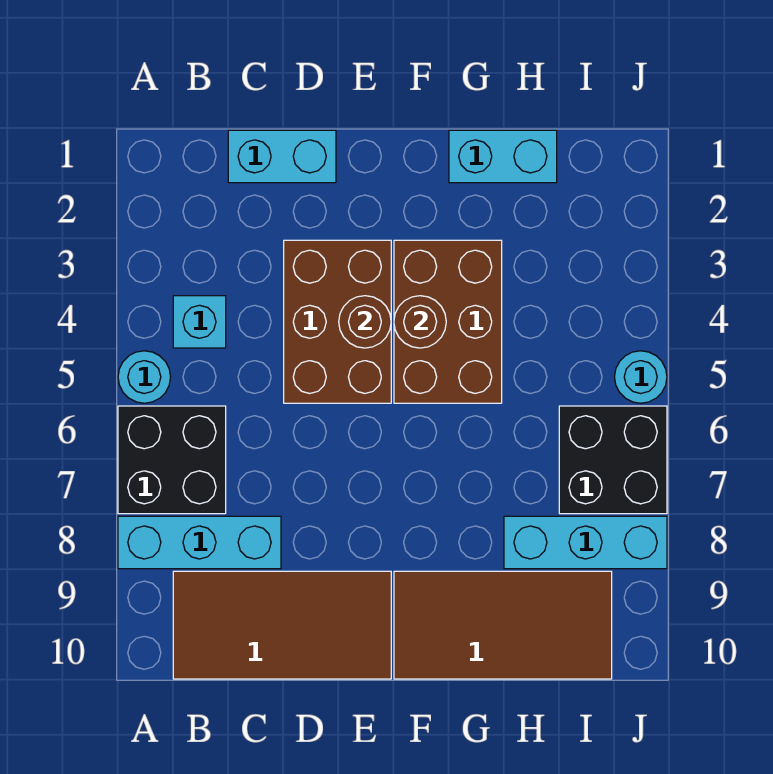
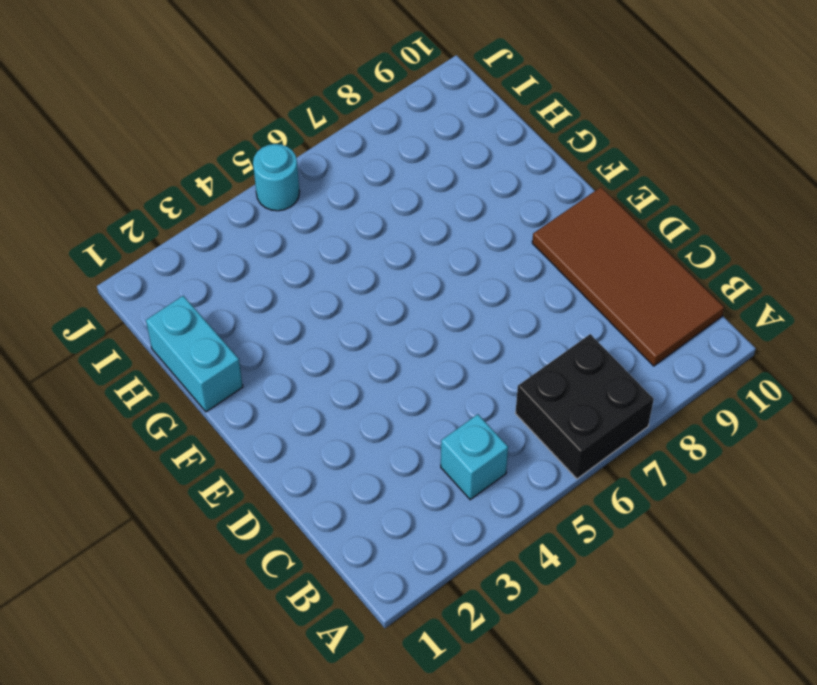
none -> cyan round brick A5 level 1
none -> cyan brick A8:C8 level 1
none -> cyan brick C1:D1 level 1

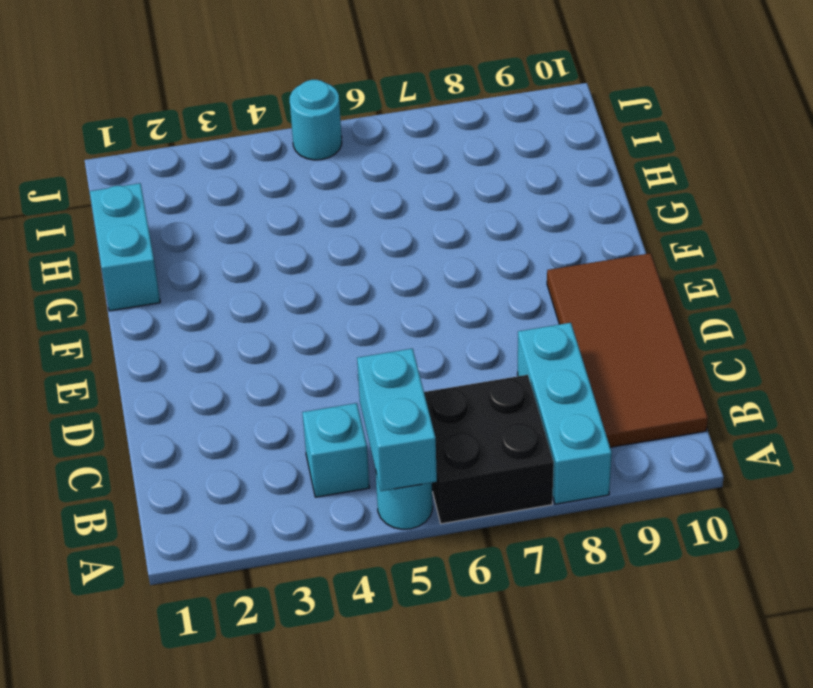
cyan brick A5:B5 level 2 -> cyan brick C1:D1 level 1
none -> brown brick D3:E5 level 1
none -> brown brick F3:G5 level 1
none -> brown tile F9:I10 level 1

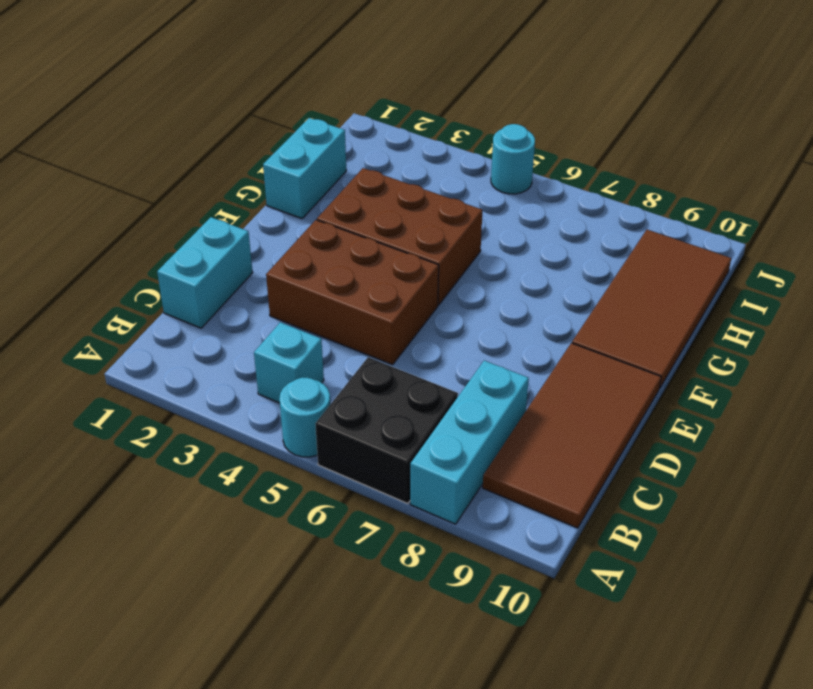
none -> cyan brick H8:J8 level 1
none -> black brick I6:J7 level 1
none -> brown round brick E4 level 2

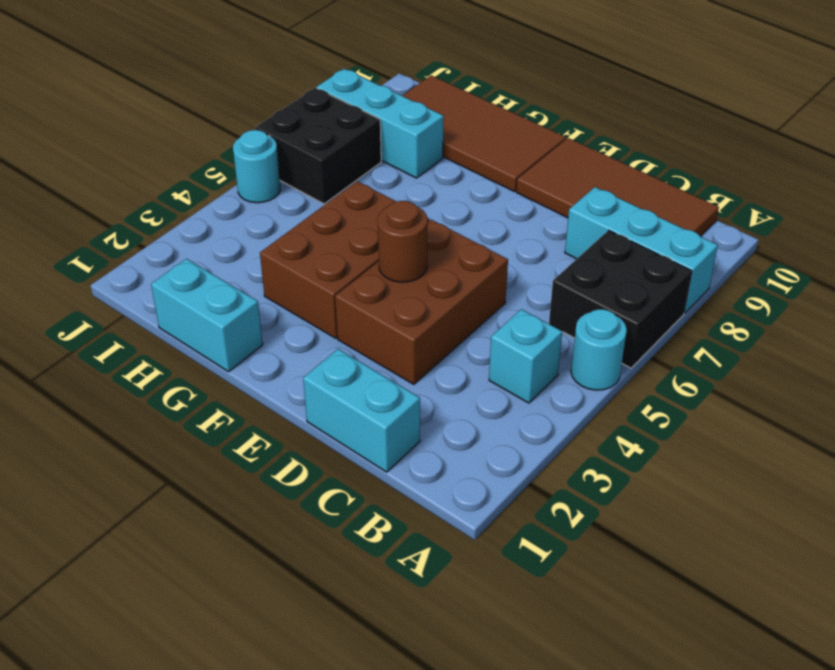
none -> brown round brick F4 level 2

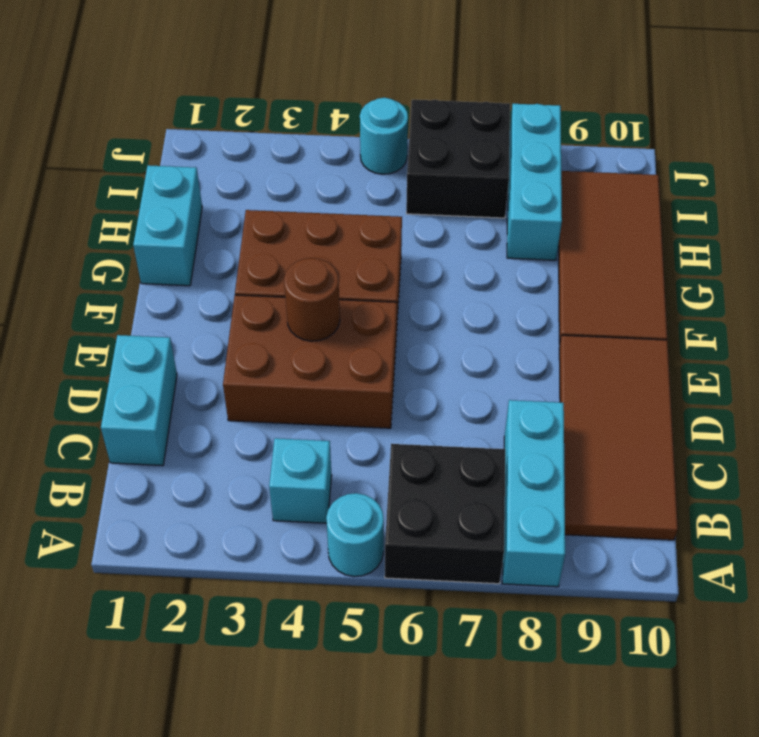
none -> brown round brick F4 level 2

